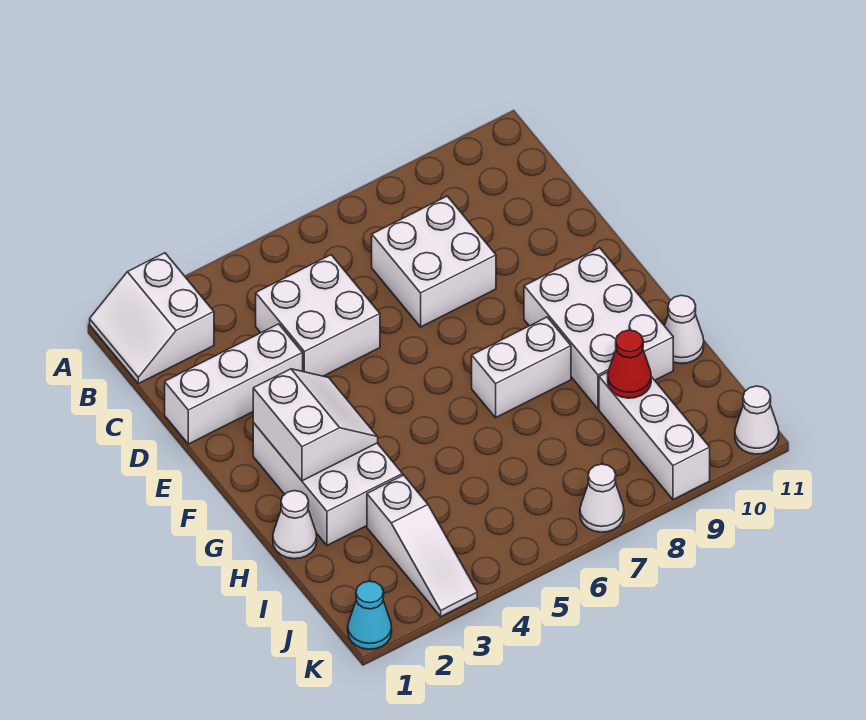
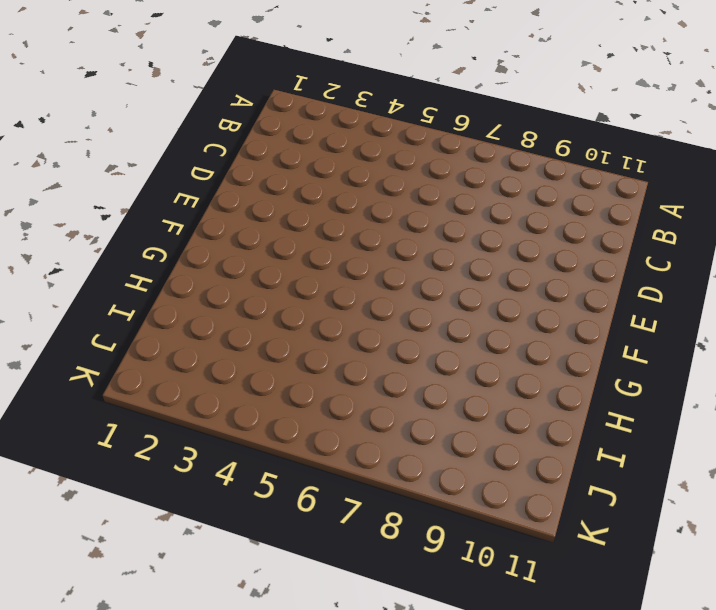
none -> white slope A1:B2 level 1 top 2
none -> white brick C4:D5 level 1
none -> white brick C7:D8 level 1

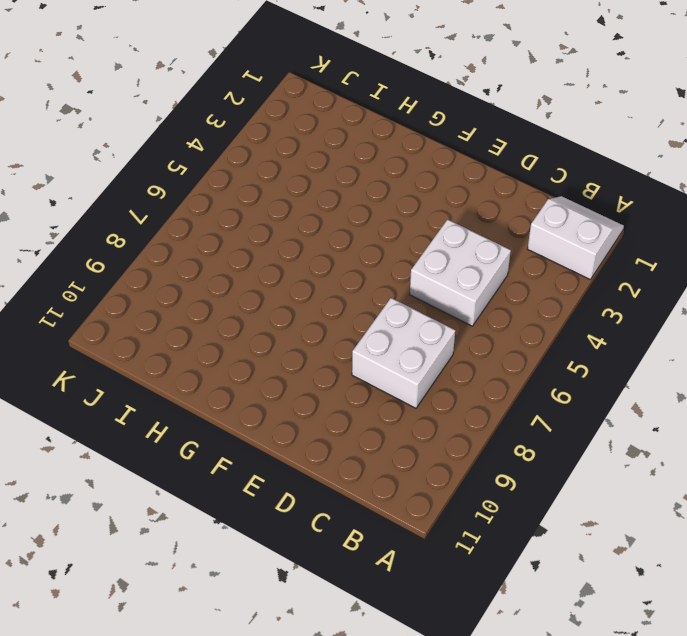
none -> white brick D1:D3 level 1
none -> white brick F2:H3 level 1
none -> white brick F9:H10 level 1

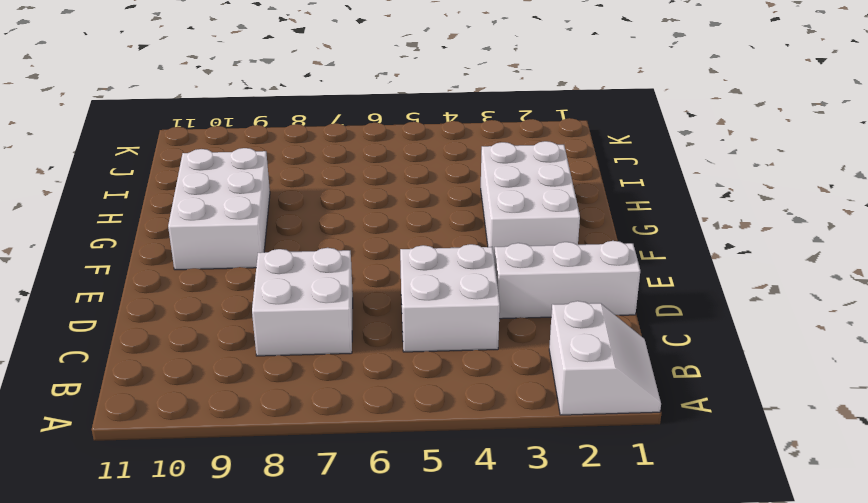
none -> white brick G7:G8 level 1
none -> white cone H1 level 1
none -> white cone H11 level 1

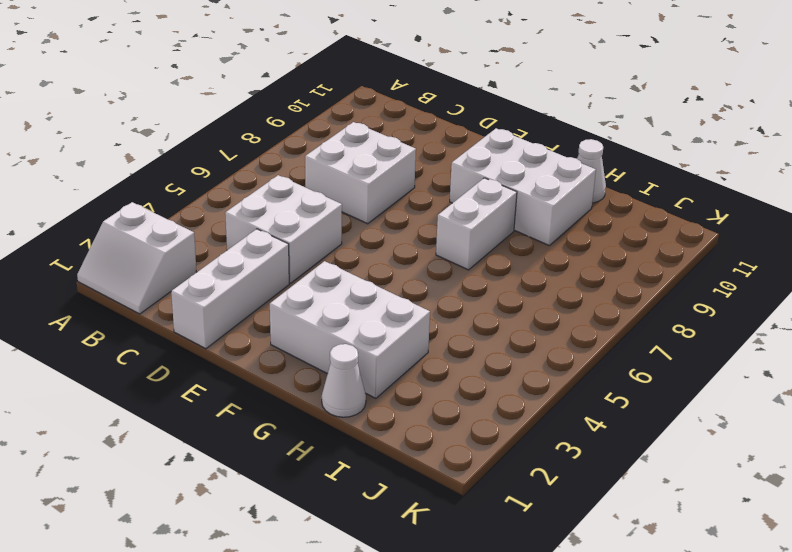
none -> white slope I3:K3 level 1 top I
none -> white brick I9:K9 level 1
none -> cyan cone K1 level 1

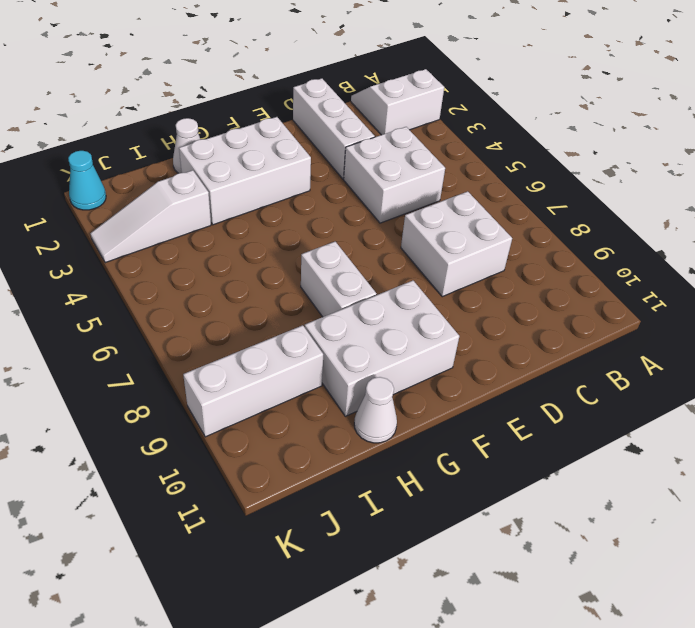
none -> white cone K7 level 1
none -> white cone K11 level 1
none -> white slope F2:G3 level 2 top 2

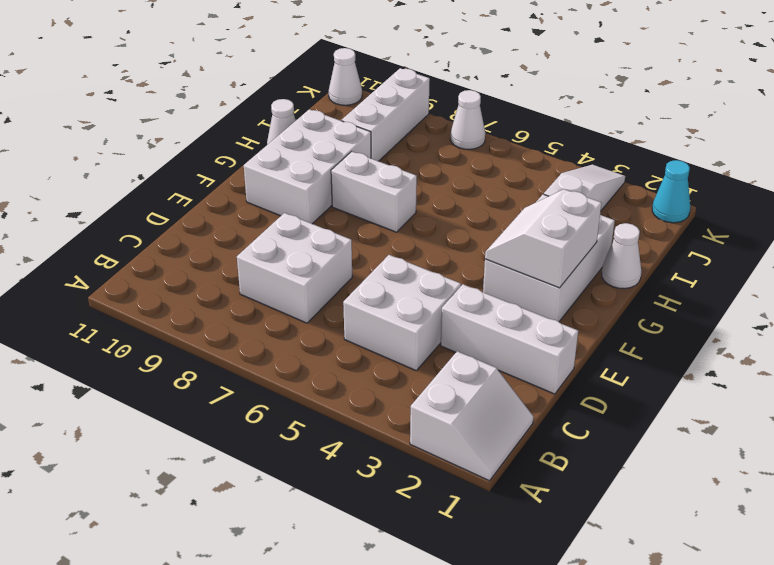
none -> red cone I9 level 2

